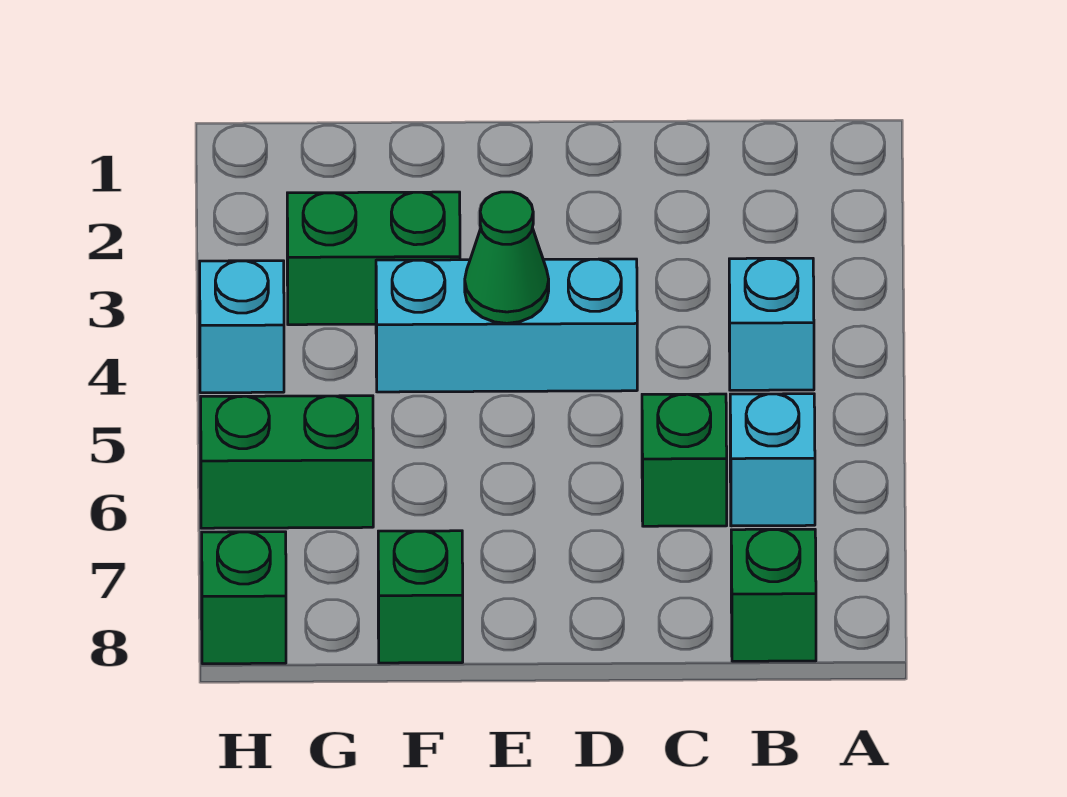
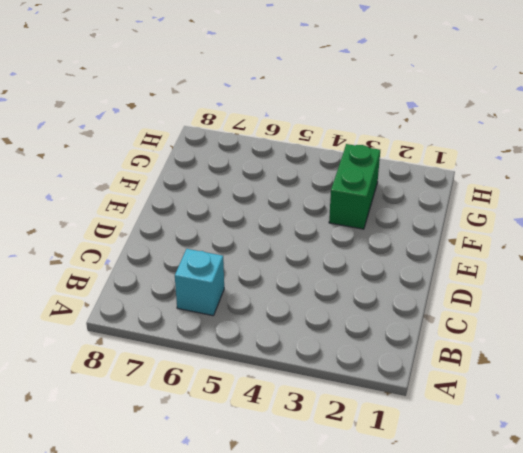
none -> cyan brick B4 level 1
none -> green brick B8 level 1

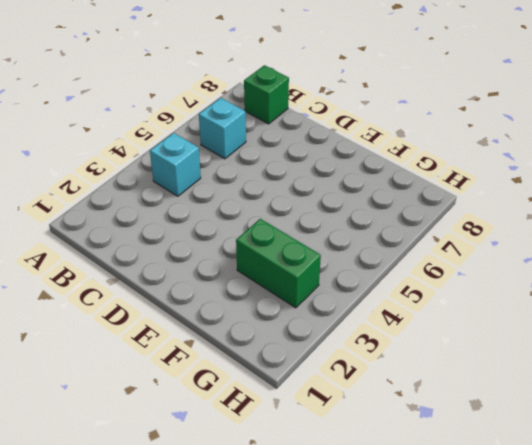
none -> green brick C6 level 1
none -> cyan brick D4:F4 level 1

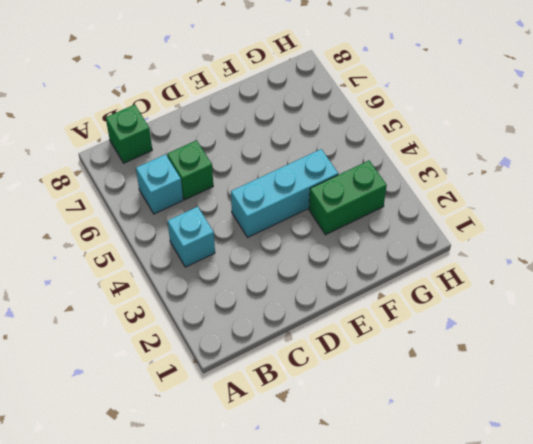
none -> green brick F8 level 1
none -> green brick G6:H6 level 1

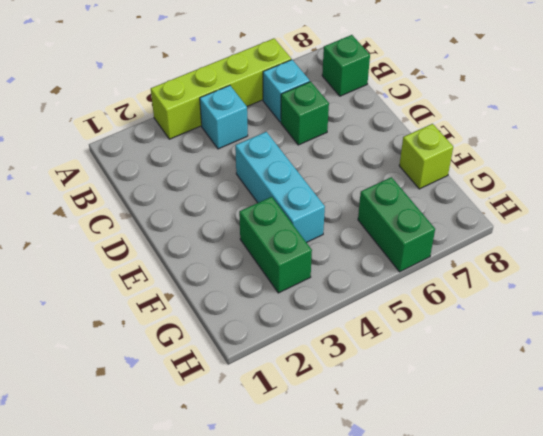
lime brick A3:A6 level 1 -> none
lime brick F8 level 1 -> green brick F8 level 1
none -> cyan brick H4 level 1
none -> green brick H8 level 1

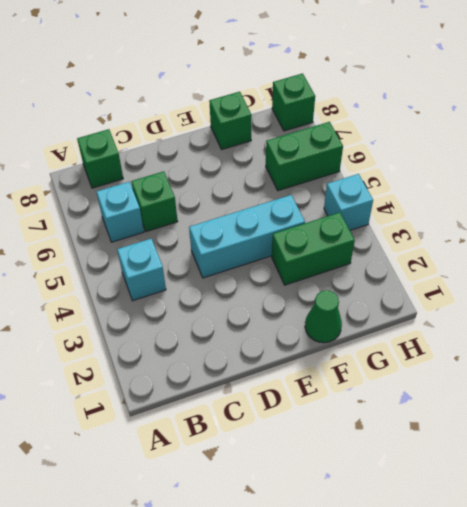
green cone F1 level 1 -> green cone E4 level 2

